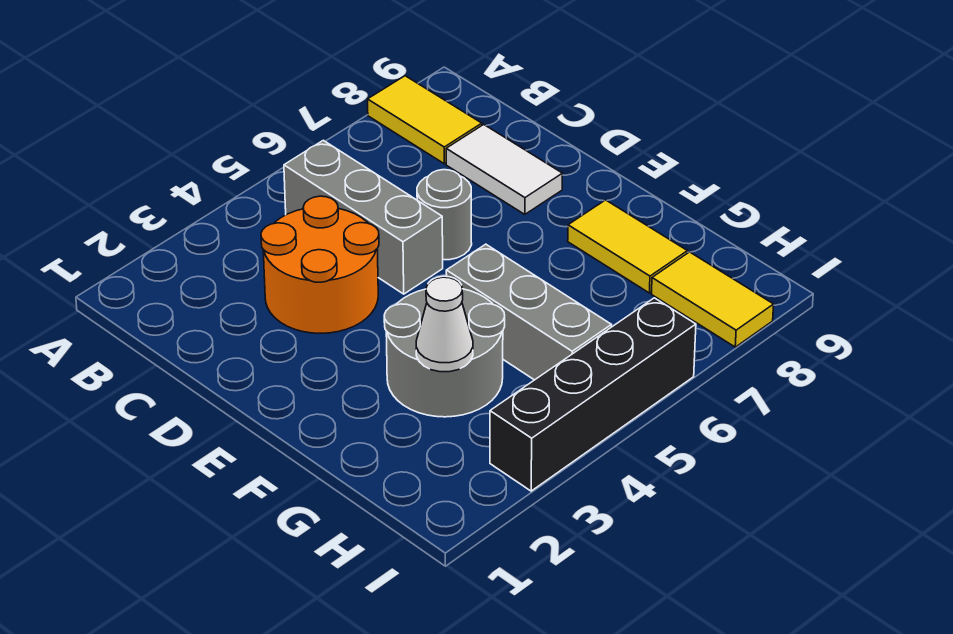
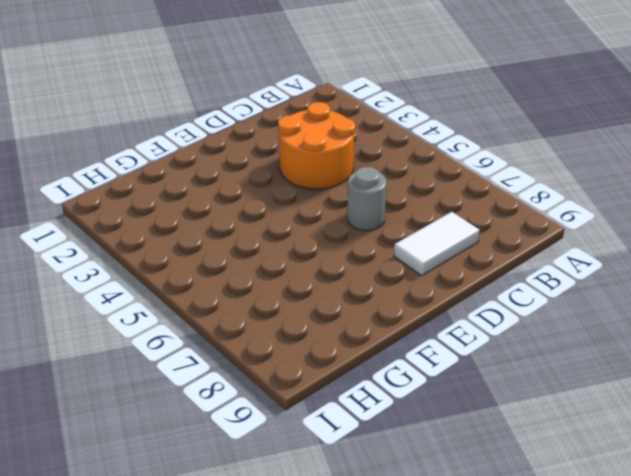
none -> yellow tile A8:B8 level 1
none -> grey brick B5:D5 level 1

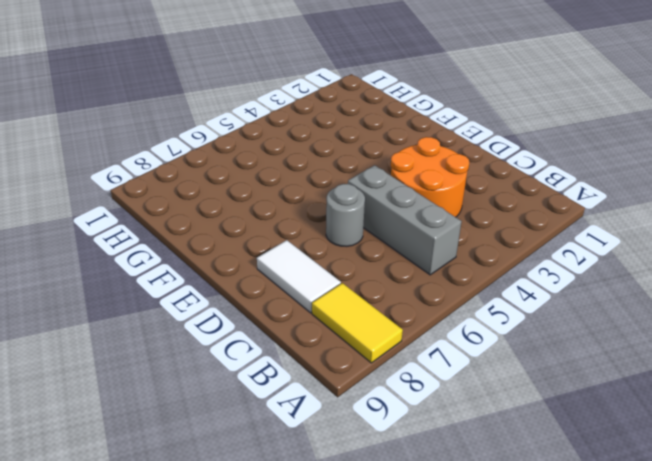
none -> grey round brick F3:G4 level 1
none -> grey brick F5:H5 level 1

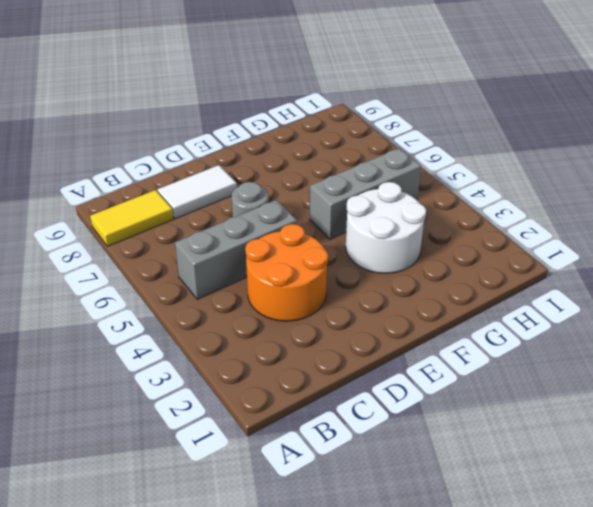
white round brick F3:G4 level 1 -> grey round brick F3:G4 level 1
none -> yellow tile F8:G8 level 1
none -> yellow tile H8:I8 level 1

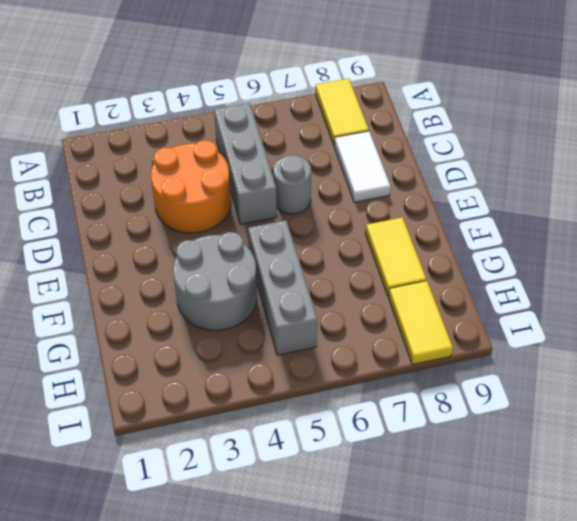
none -> black brick I3:I6 level 1
none -> white cone G3 level 2

